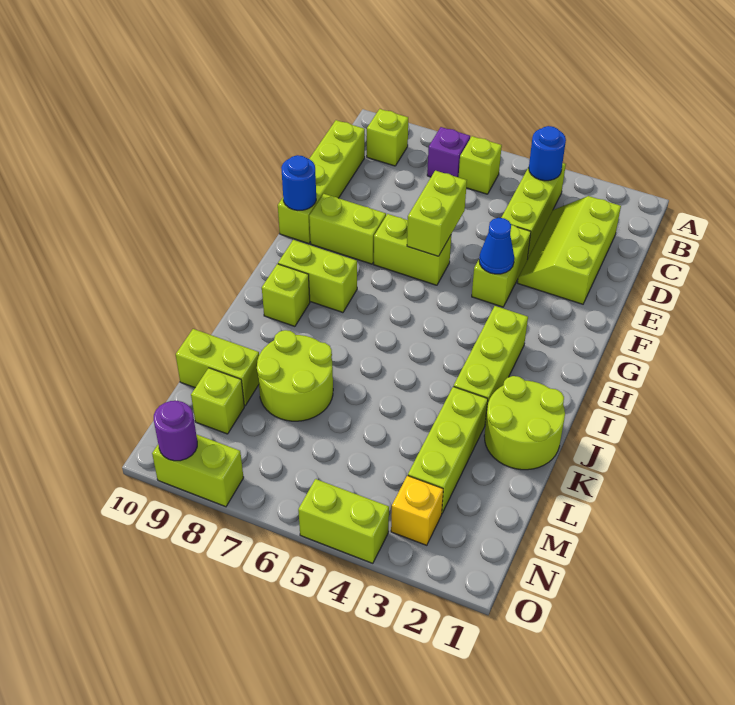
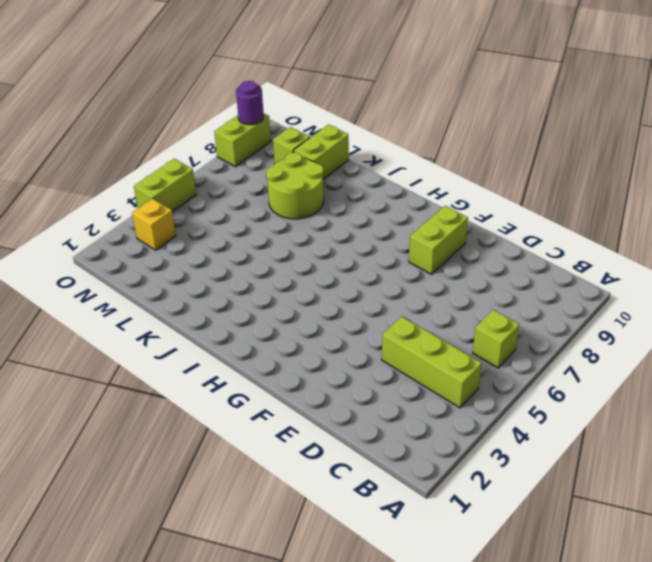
none -> purple brick B7 level 1
none -> lime brick B9 level 1
none -> lime slope C2:E3 level 1 top 2

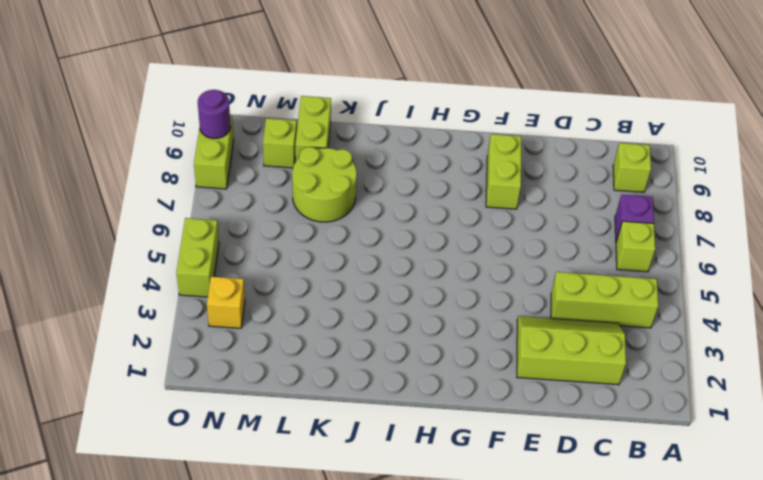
none -> lime brick C10:F10 level 1
none -> lime brick E4:F4 level 1
none -> lime brick F6:F7 level 1

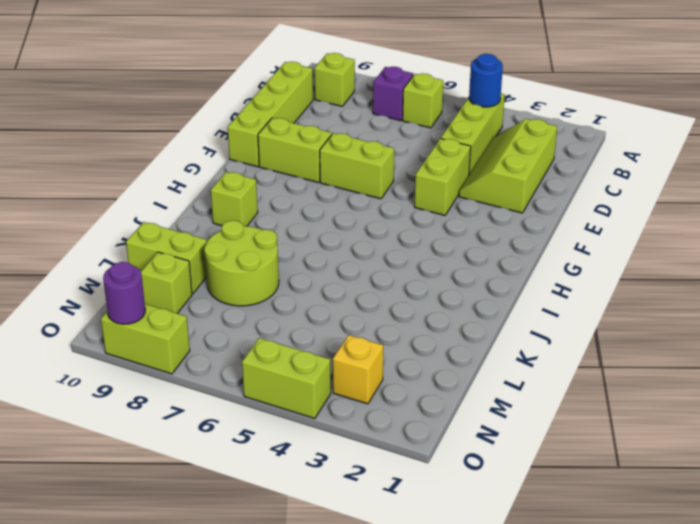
none -> lime brick H3:J3 level 1
none -> lime brick H8:H9 level 1
none -> lime round brick J1:K2 level 1

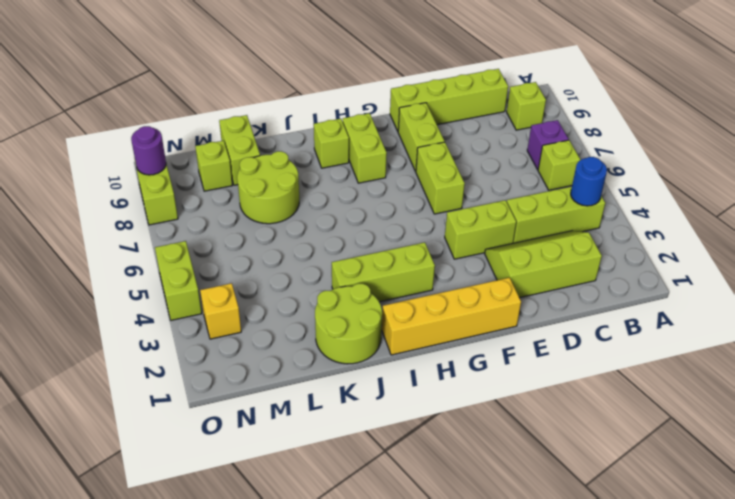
yellow brick F1:I1 level 1 -> none
none -> lime brick K3:M3 level 1
none -> lime brick E6:F6 level 2
none -> blue cone F4 level 2

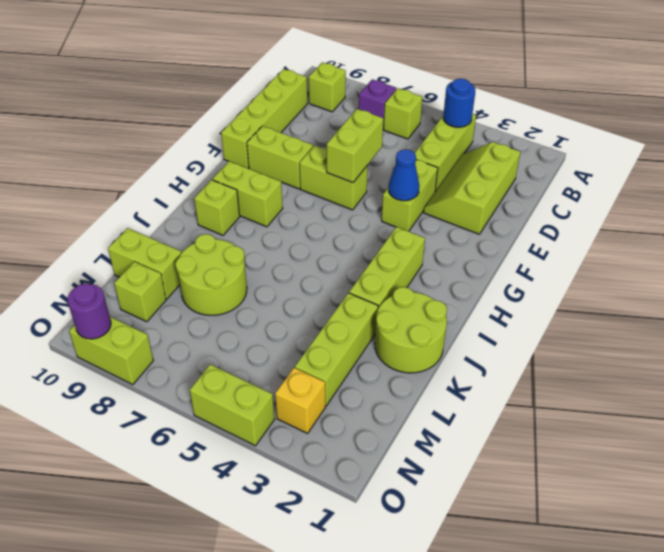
none -> blue round brick F10 level 2

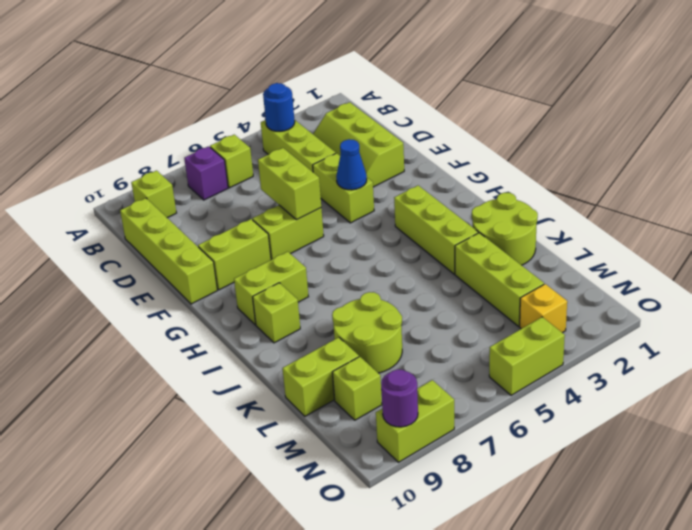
none -> blue round brick F10 level 2

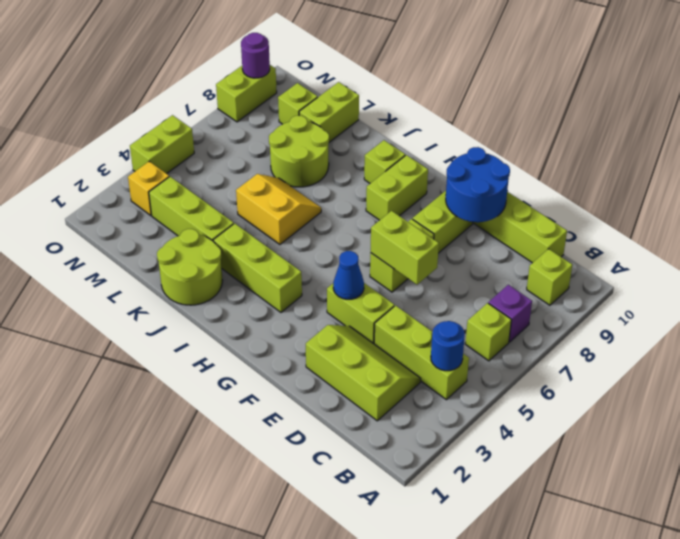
blue round brick E9:F10 level 2 -> blue round brick F10 level 2
yellow slope J5:K6 level 1 top 5 -> none

